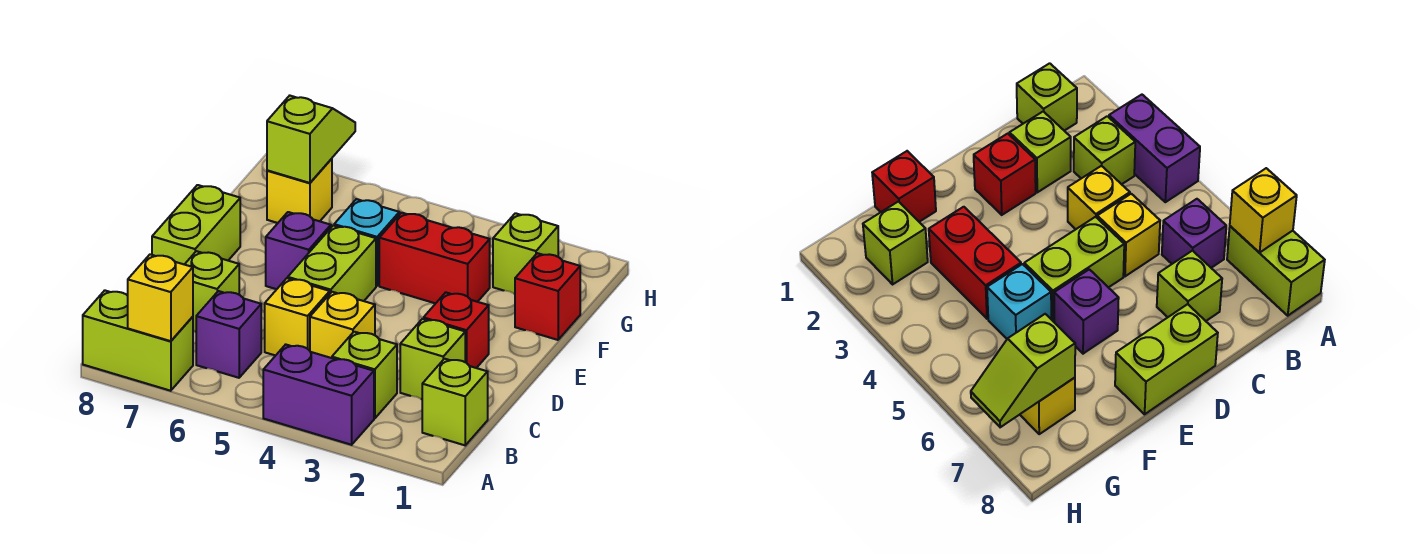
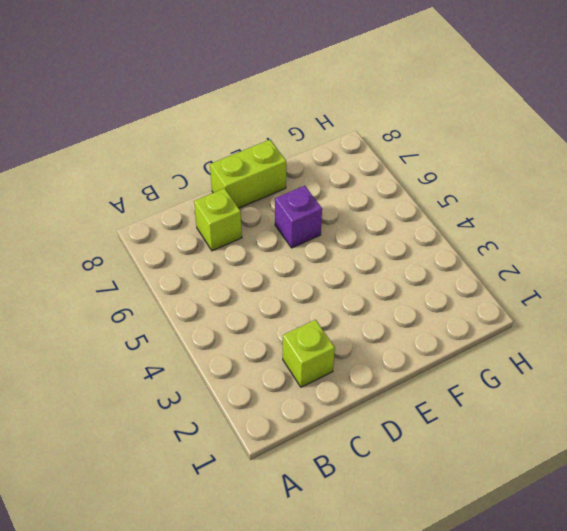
none -> purple brick A3:A4 level 1
none -> lime brick A7:A8 level 1
none -> lime brick B1 level 1

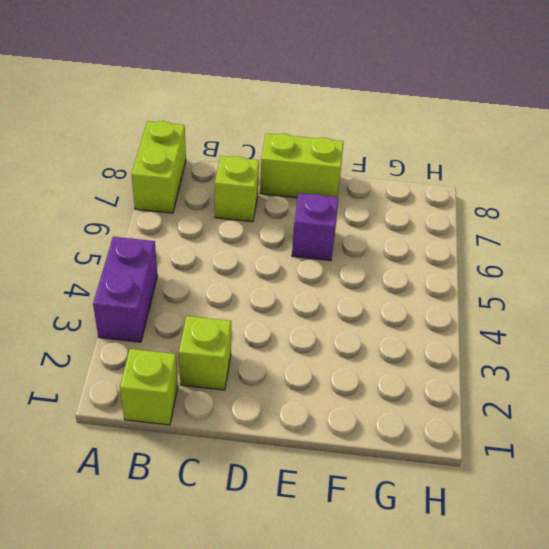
none -> lime brick B3 level 1
none -> purple brick B6 level 1
none -> yellow brick C4 level 1

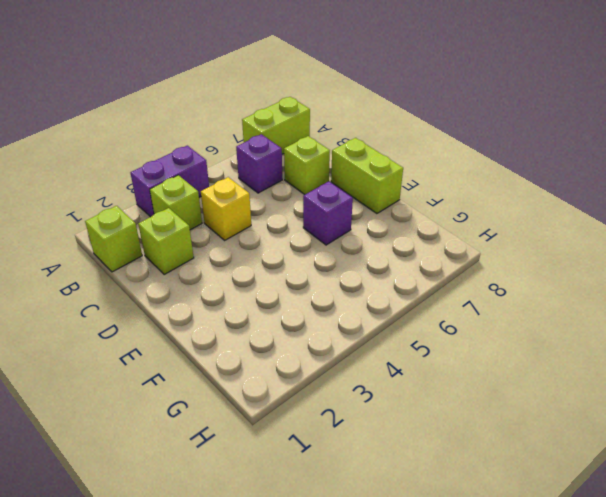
none -> yellow brick C5 level 1
none -> red brick D2 level 1
none -> lime brick D5:E5 level 1

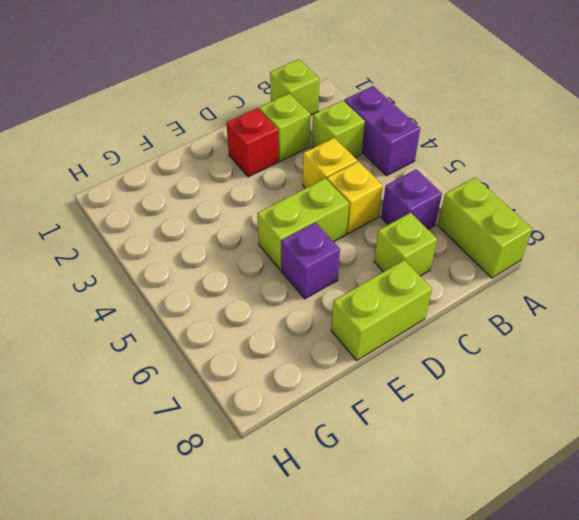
none -> red brick F1 level 1
none -> red brick F3:F4 level 1
none -> cyan brick F5 level 1

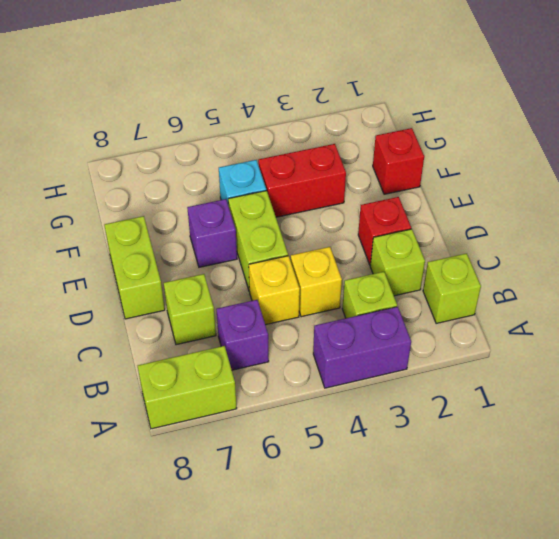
none -> lime brick G2 level 1
none -> yellow brick G7 level 1
none -> yellow brick A7 level 2

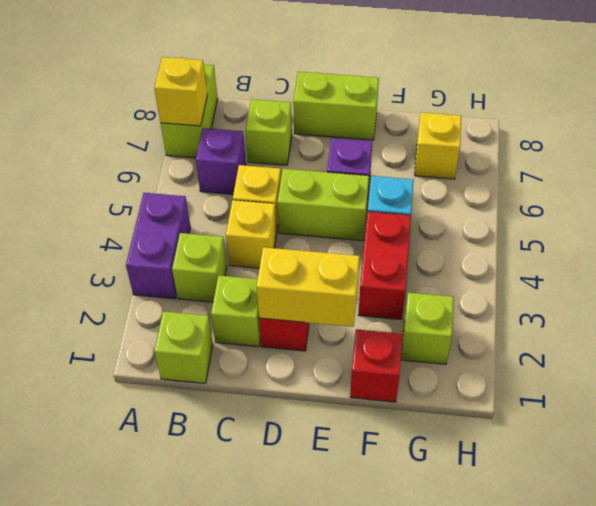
yellow brick D2:E2 level 2 -> none
none -> lime slope G7:H7 level 2 top G

